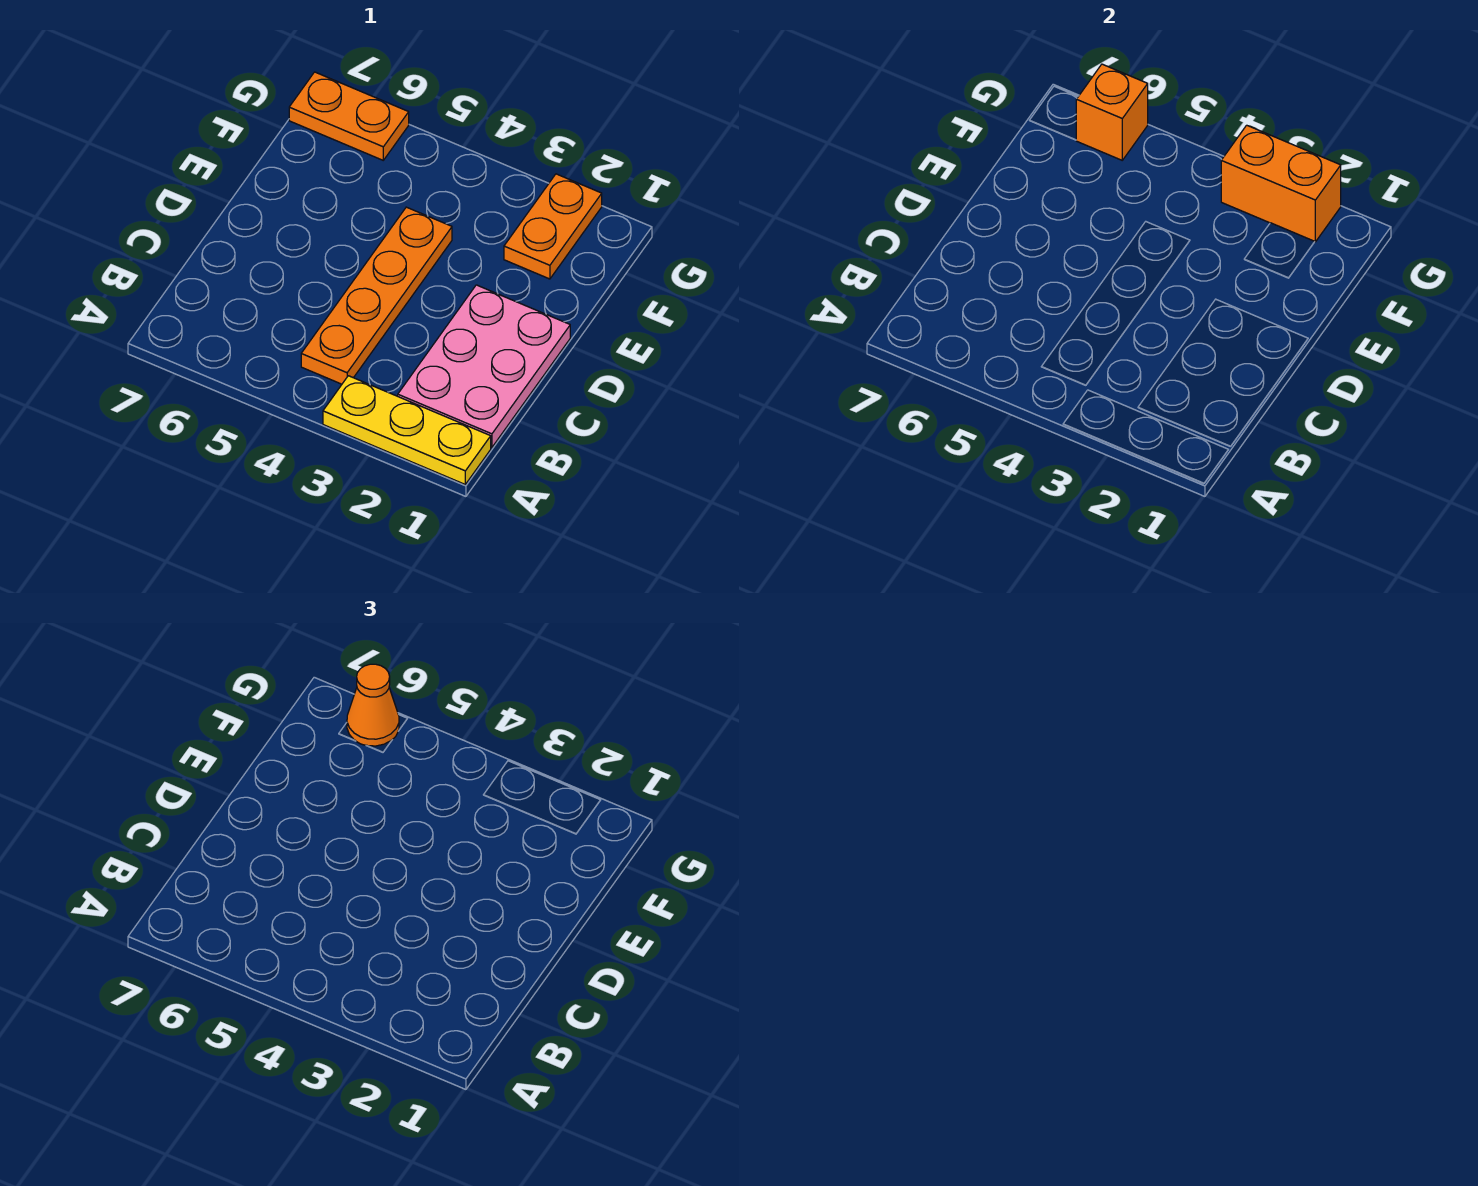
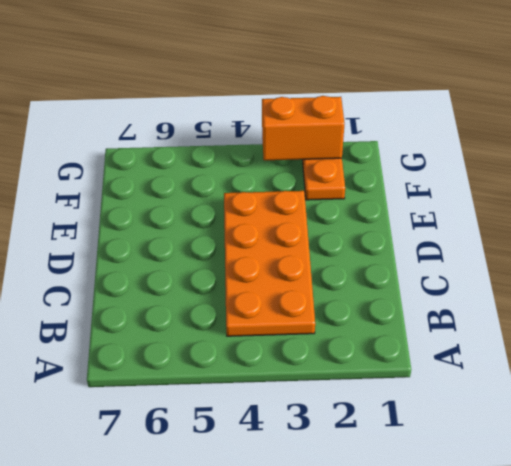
orange plate B3:E4 level 1 -> orange plate B4:E4 level 1
none -> yellow plate A1:A3 level 1
none -> pink plate B1:D2 level 1

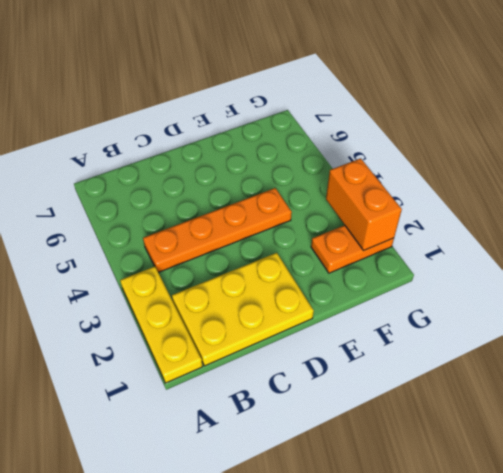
yellow plate B1:D2 level 1 -> pink plate B1:D2 level 1
none -> orange plate G6:G7 level 1
none -> orange brick G6 level 2

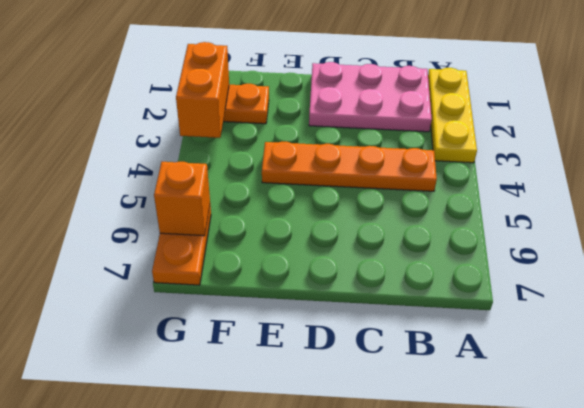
none -> orange cone G6 level 3

